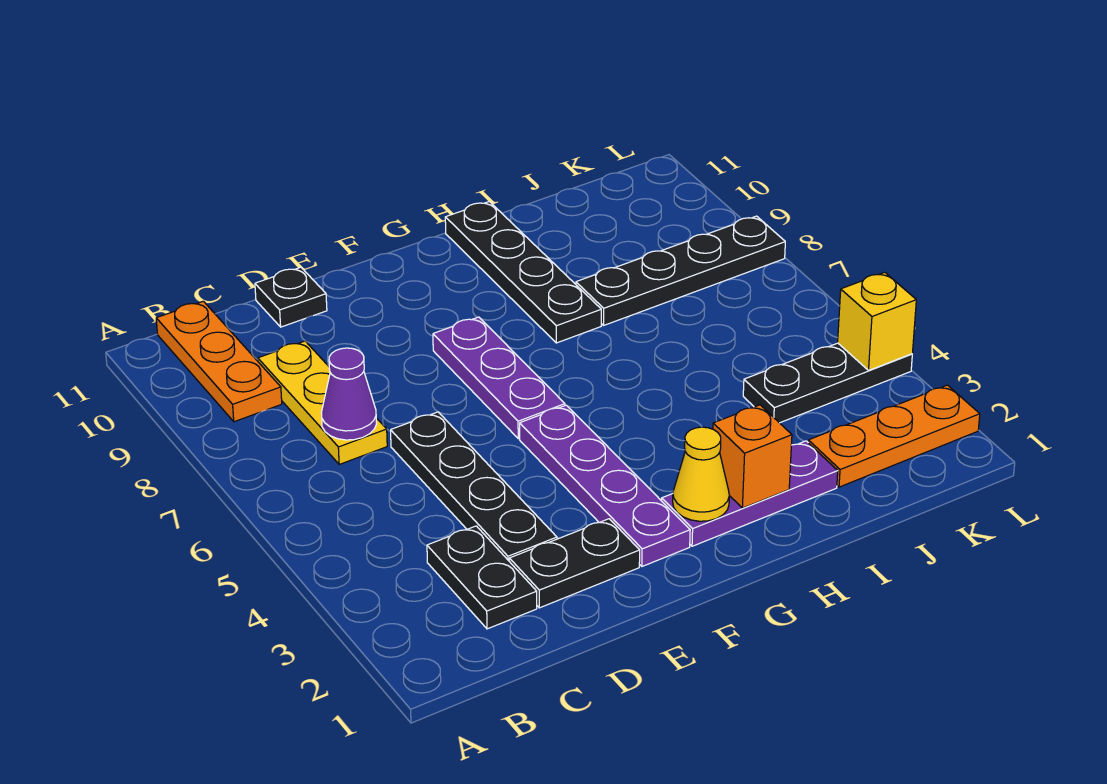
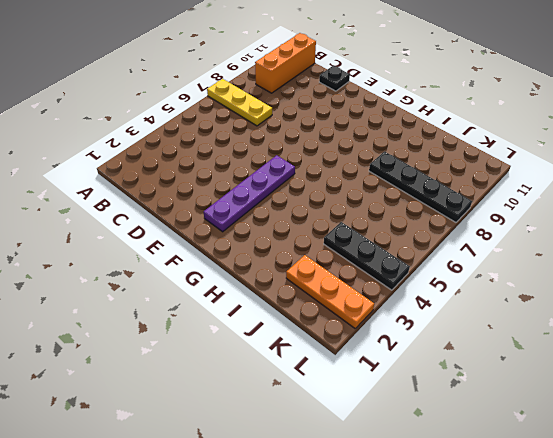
yellow plate A7:C7 level 1 -> yellow plate C7:C9 level 1
orange brick B9:B11 level 1 -> orange plate B9:B11 level 1
none -> black plate C2:C3 level 1
none -> black plate D2:E2 level 1
none -> black plate D3:D6 level 1

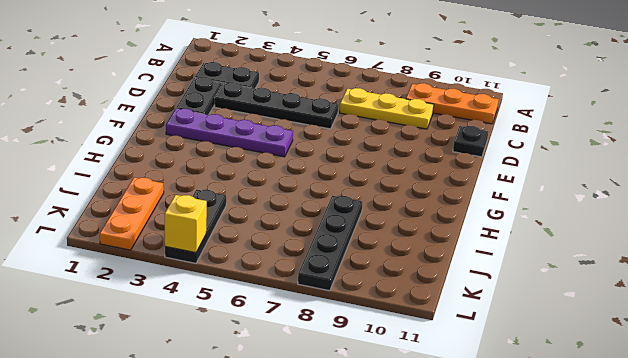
none -> purple plate F6:F8 level 1
none -> purple plate G2:I2 level 1
none -> black plate H8:H11 level 1

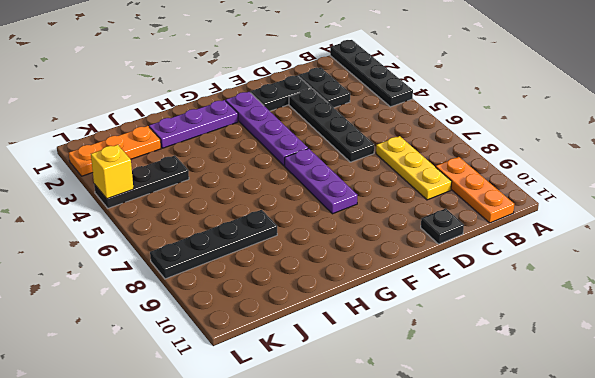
black plate A1:A4 level 1 -> black plate H8:H11 level 1
none -> purple cone C7 level 2
none -> yellow cone G2 level 2
none -> orange brick H2 level 2

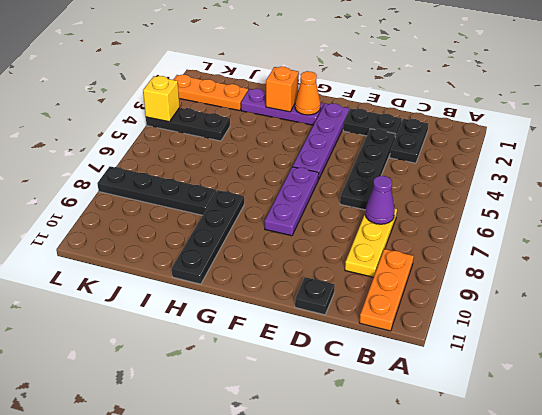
orange cone G2 level 2 -> yellow cone G2 level 2

